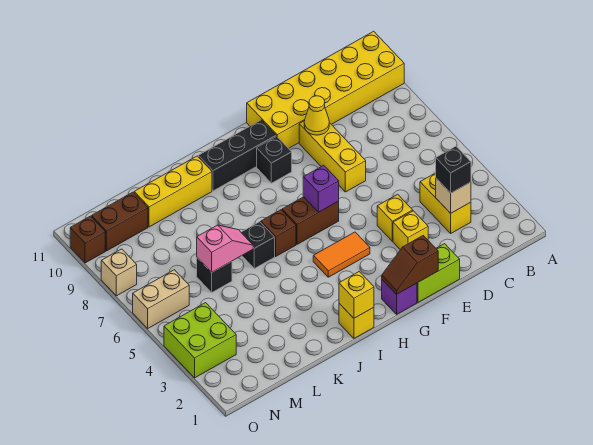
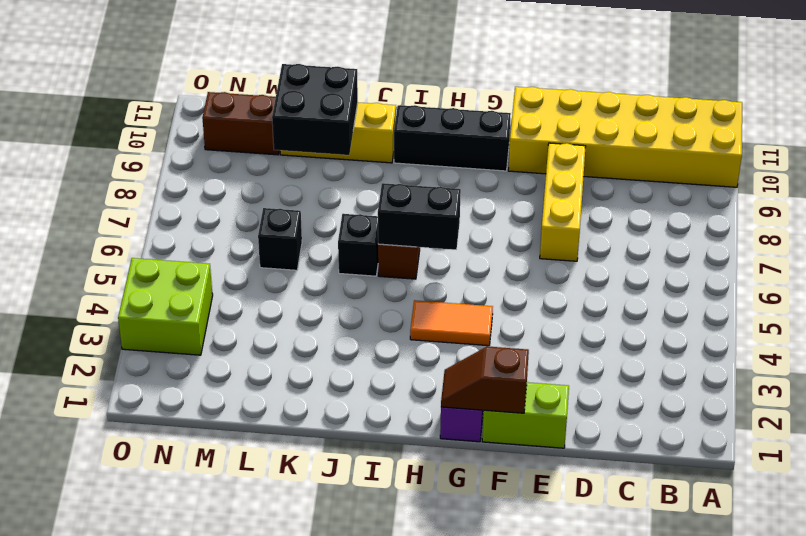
black brick H6:I6 level 2 -> none
black brick K9:L10 level 2 -> none
none -> yellow brick C3:C4 level 1
none -> yellow brick E3 level 1
none -> yellow brick E4 level 1

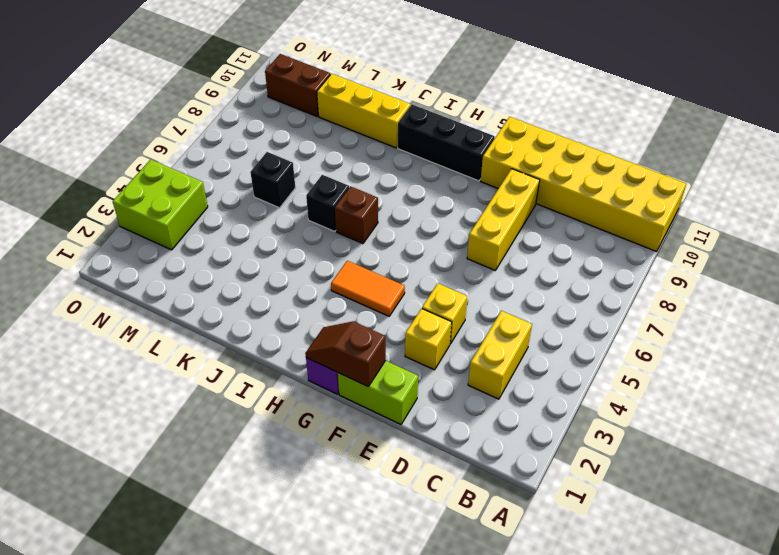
none -> brown brick G6:H6 level 1
none -> black brick G9 level 1
none -> yellow brick I1 level 1

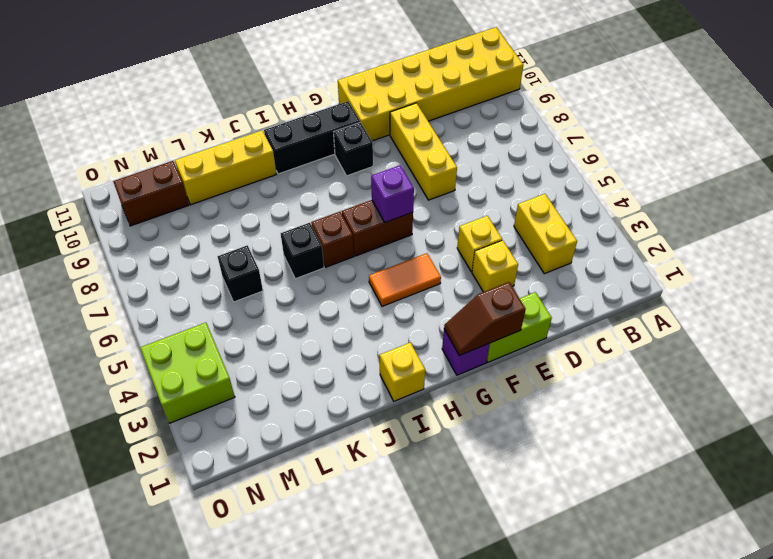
none -> tan brick N6:O6 level 1
none -> tan brick O8 level 1
none -> brown brick O10 level 1

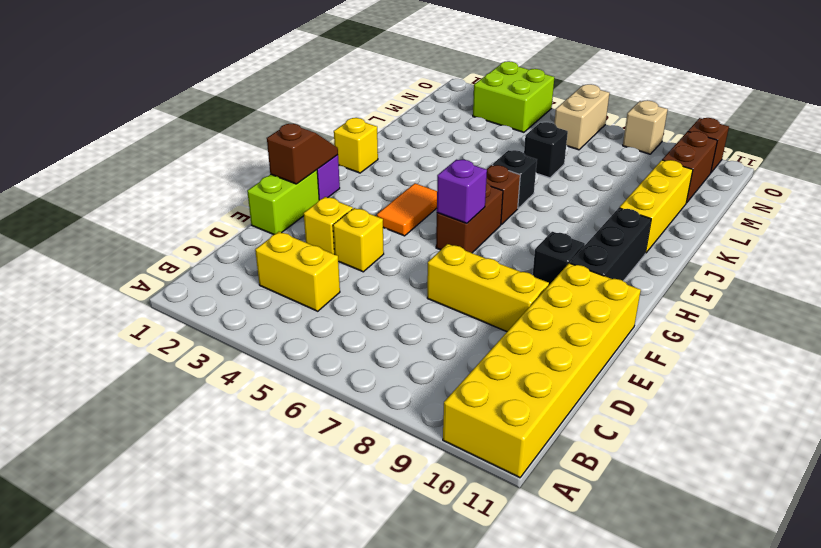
none -> tan brick C3 level 2
none -> yellow cone E9 level 2
none -> yellow brick I1 level 2

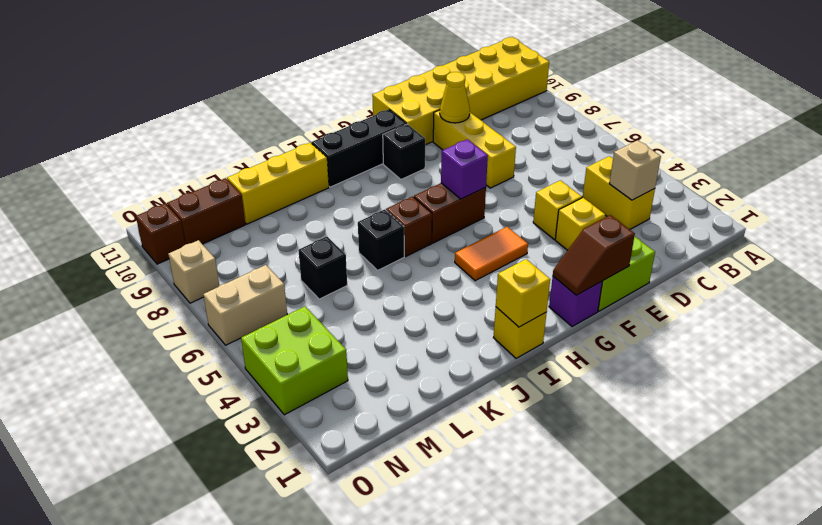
none -> pink slope K6:L6 level 2 top L
none -> black brick C3 level 3

